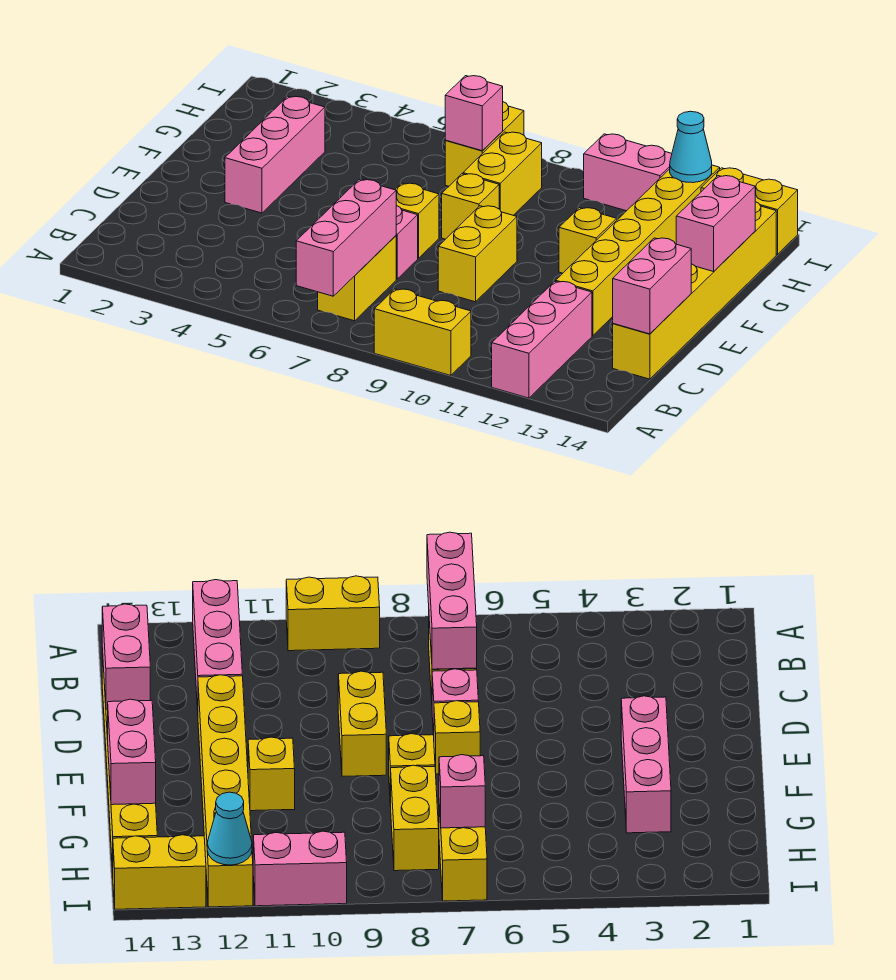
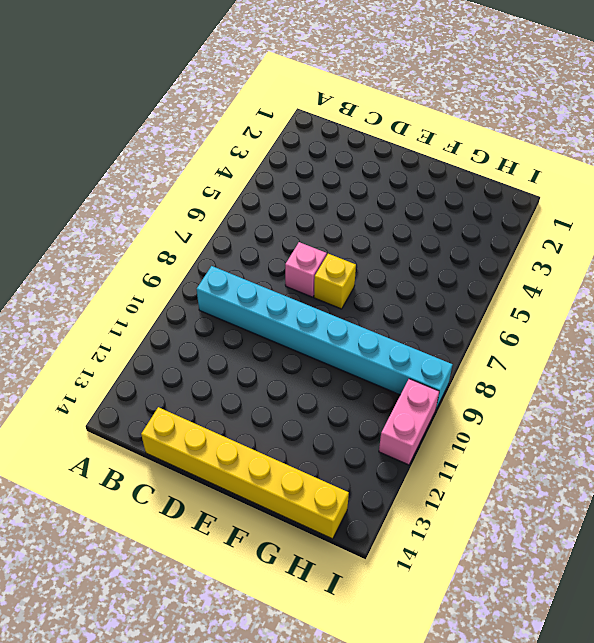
cyan brick B9:I9 level 1 -> yellow brick D9:E9 level 1
none -> yellow brick A9:A10 level 1
none -> pink brick A12:C12 level 1
none -> yellow brick B7:C7 level 1

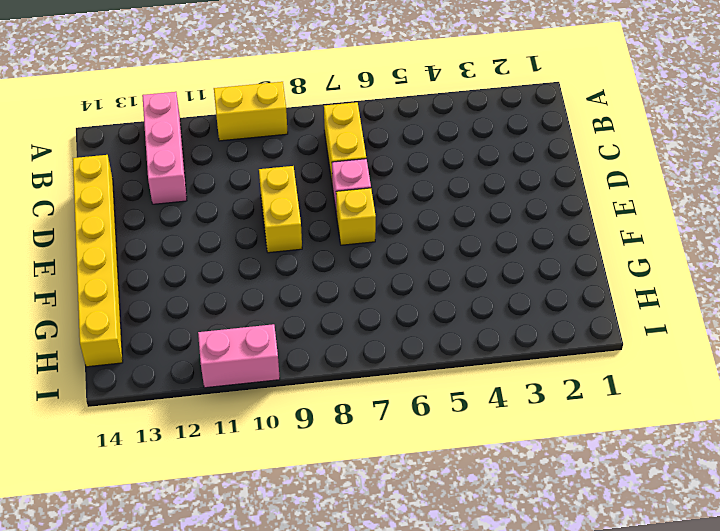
none -> yellow brick D12:I12 level 1
none -> pink brick E3:G3 level 1
none -> yellow brick F8 level 1

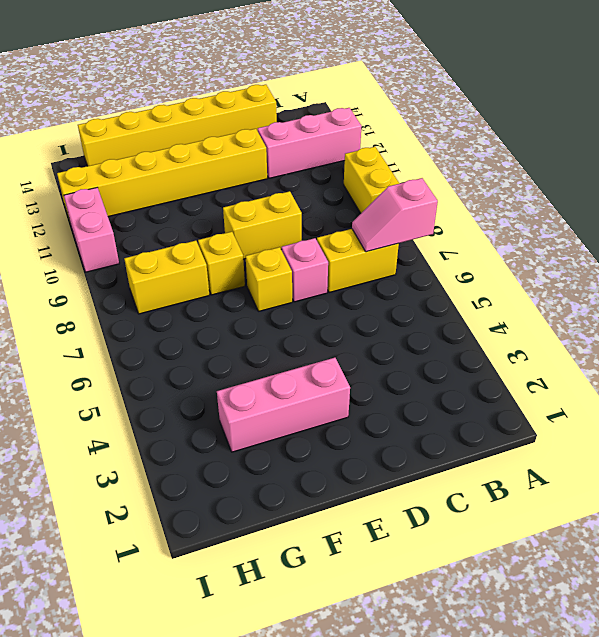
pink slope A7:B7 level 2 top A -> pink brick A7:C7 level 2
none -> yellow brick F11 level 1
none -> yellow brick H7:I7 level 1
none -> yellow brick I13:I14 level 1

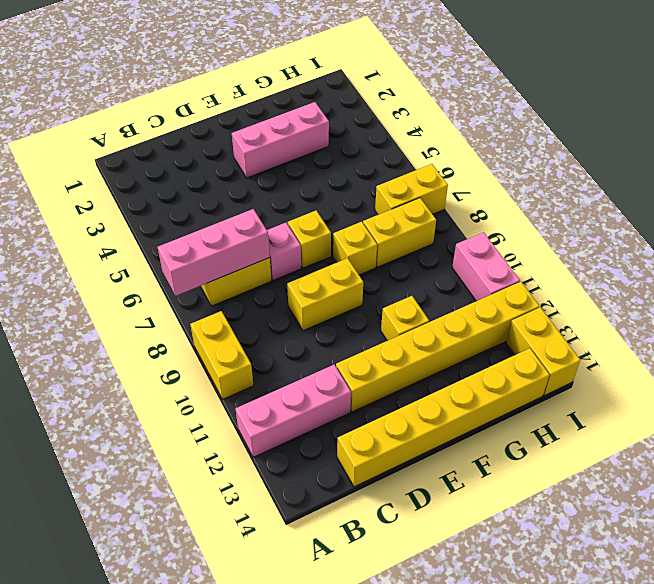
none -> pink brick C14:D14 level 2
none -> pink brick F14:G14 level 2
none -> pink brick H7 level 2

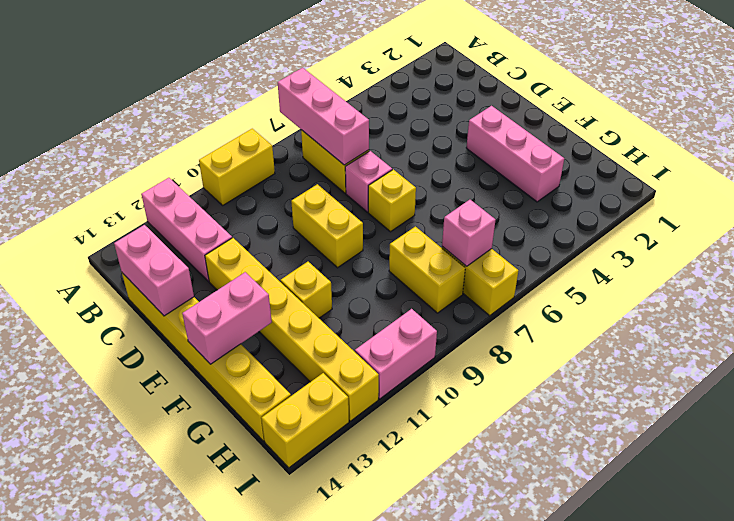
pink brick F13:F14 level 2 -> pink brick F14:G14 level 2
none -> yellow brick F8 level 1
none -> cyan cone I12 level 2

